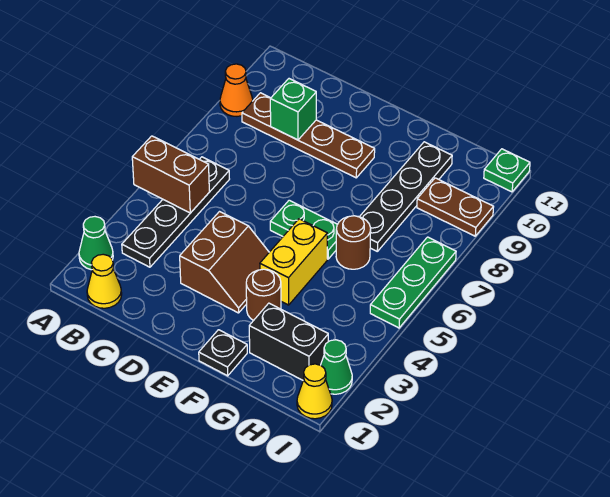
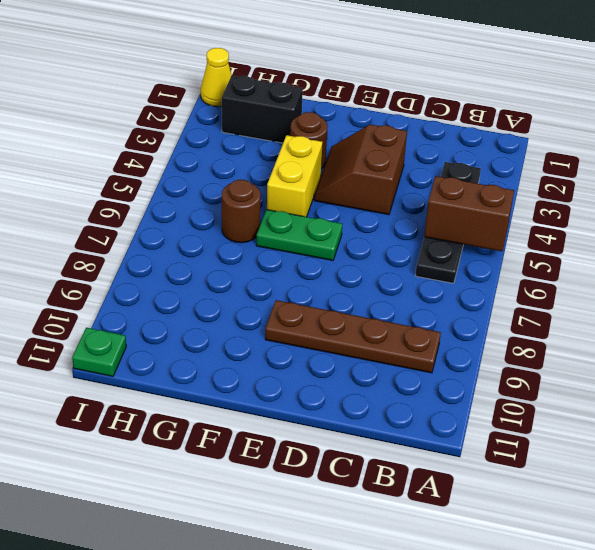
none -> green cone A2 level 1
none -> orange cone A9 level 1
none -> yellow cone B1 level 1

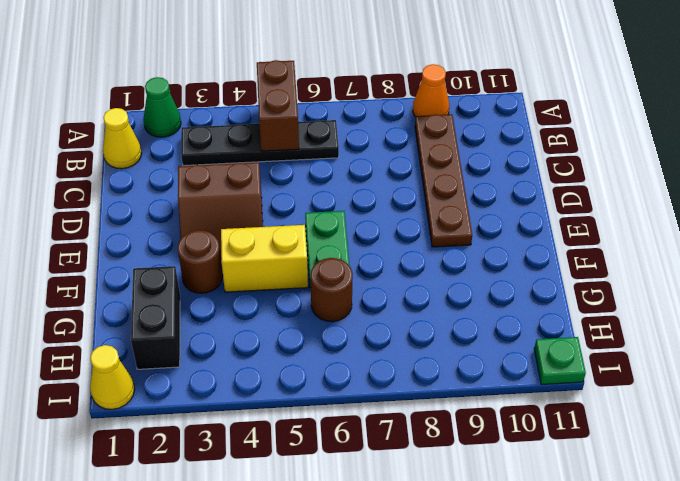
none -> black plate F1 level 1
none -> black plate G7:G10 level 1
none -> brown plate H9:I9 level 1

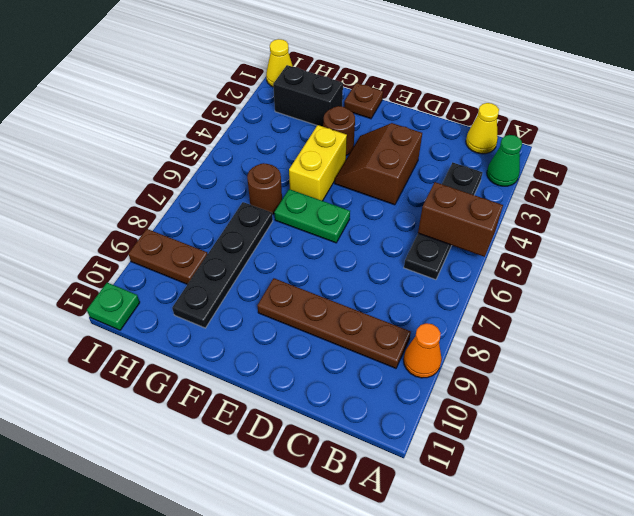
brown plate F1 level 1 -> black plate F1 level 1
none -> green cone I2 level 1
none -> green plate I5:I7 level 1
none -> green brick C9 level 2

